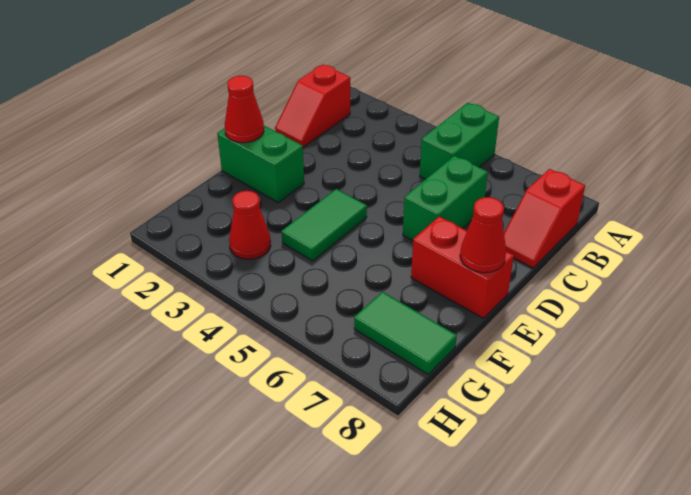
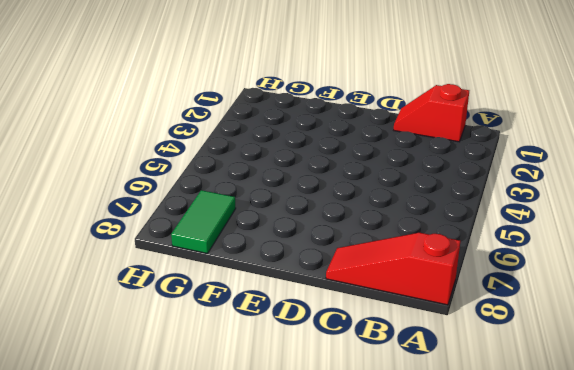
red slope A8:C8 level 1 top A -> red slope B8:C8 level 1 top B
none -> green brick A5:B5 level 1
none -> green brick C6:D6 level 1

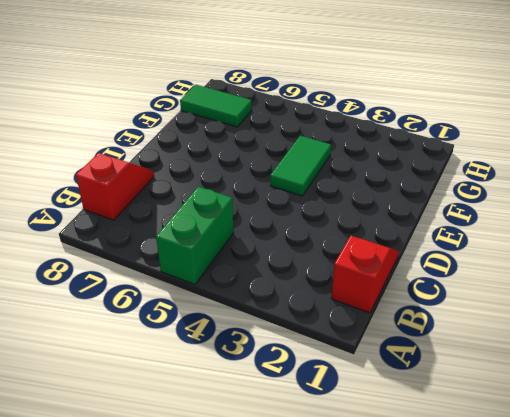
none -> green brick C6:D6 level 1
none -> green brick E1:E2 level 1

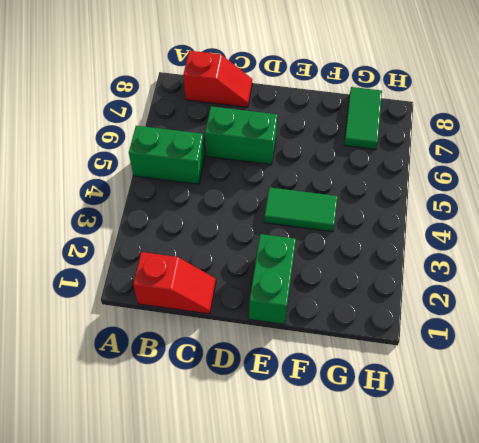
none -> red brick E7:E8 level 1
none -> red cone G3 level 1

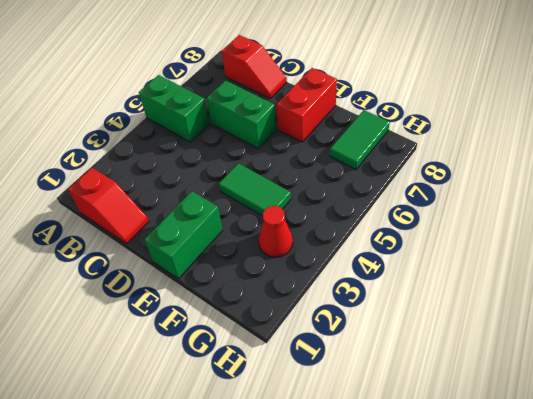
none -> red cone E1 level 2
none -> red cone E8 level 2

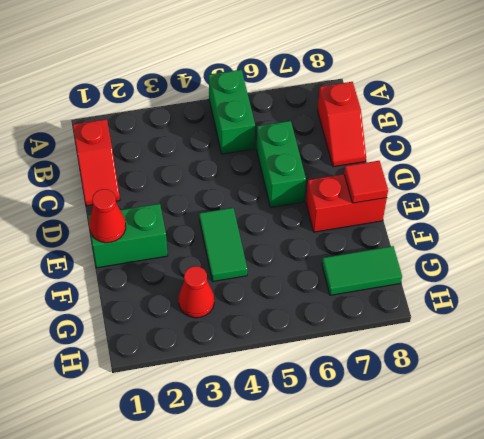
red tile E8 level 2 -> red cone E8 level 2

